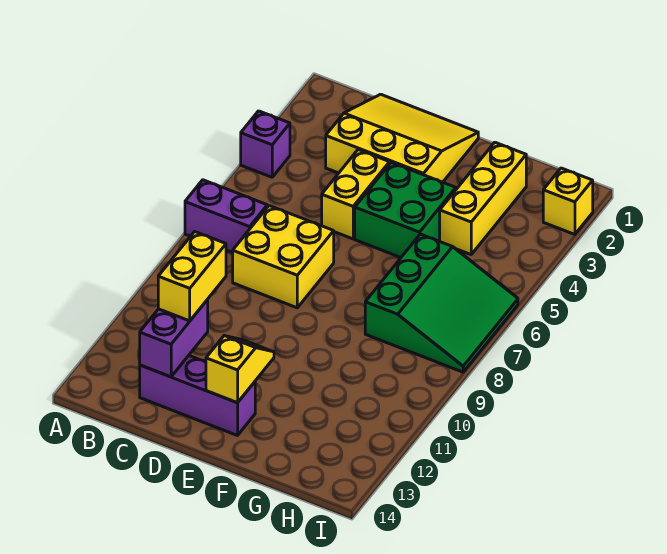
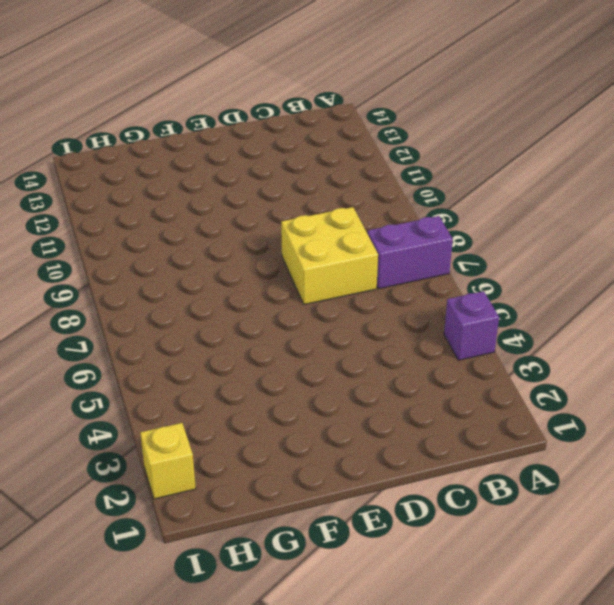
none -> yellow slope C1:E3 level 1 top 3
none -> purple brick C13:E13 level 1
none -> yellow brick D4:D5 level 1

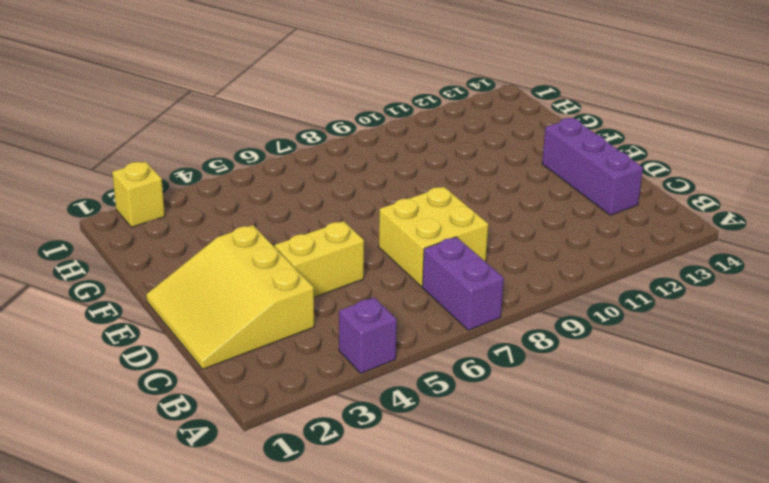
none -> green brick E4:F5 level 1
none -> yellow brick G2:G4 level 1
none -> green slope G6:I8 level 1 top G

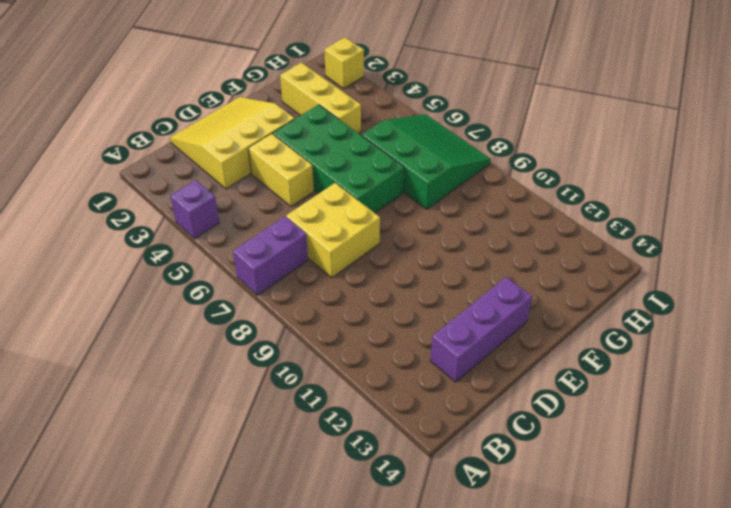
green brick E4:F7 level 1 -> green brick E4:F5 level 1
none -> purple brick C12:C13 level 2
none -> yellow slope E12:E13 level 2 top 13
none -> yellow brick C11:C12 level 3

